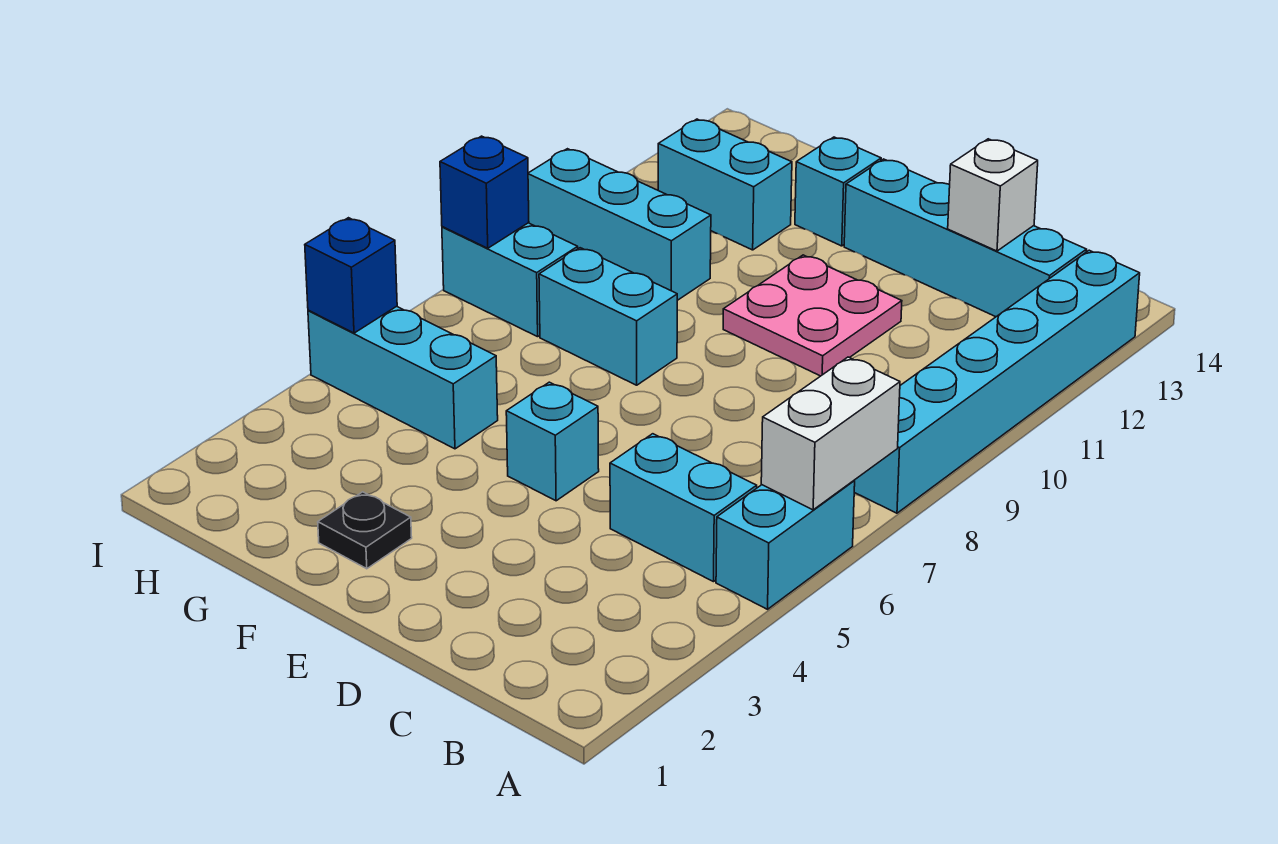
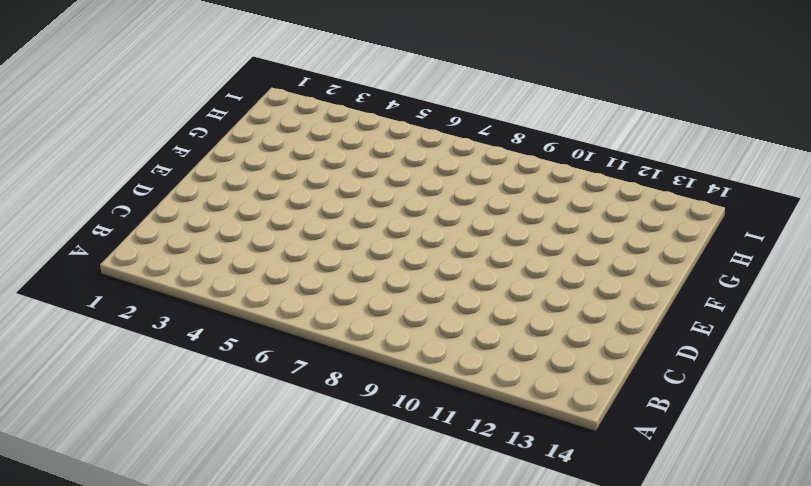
none -> cyan brick A5:A6 level 1
none -> cyan brick A8:A13 level 1
none -> cyan brick B5:C5 level 1

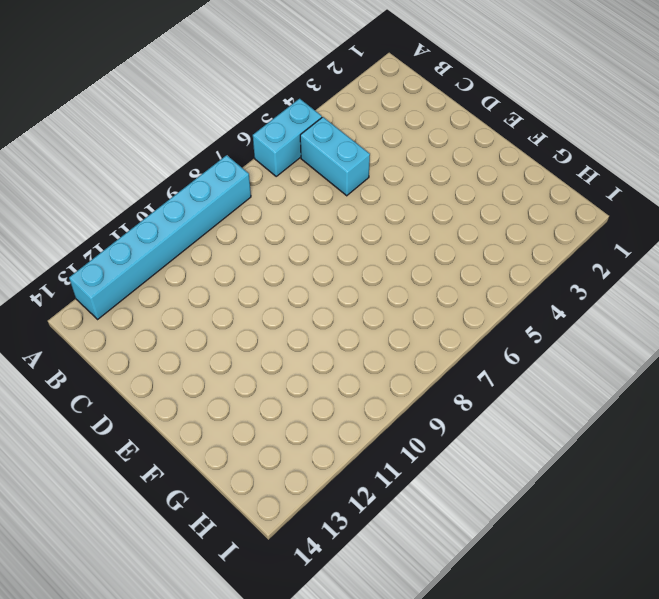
none -> cyan brick B13:E13 level 1
none -> pink plate D10:E11 level 1
none -> cyan brick E5 level 1

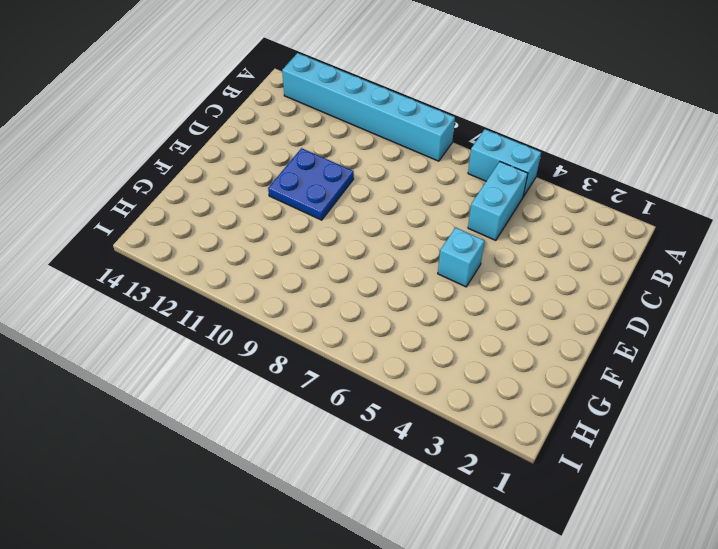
blue plate D10:E11 level 1 -> pink plate D10:E11 level 1
none -> cyan brick B13:E13 level 1
none -> black plate F2 level 1
none -> cyan brick F8:G8 level 1

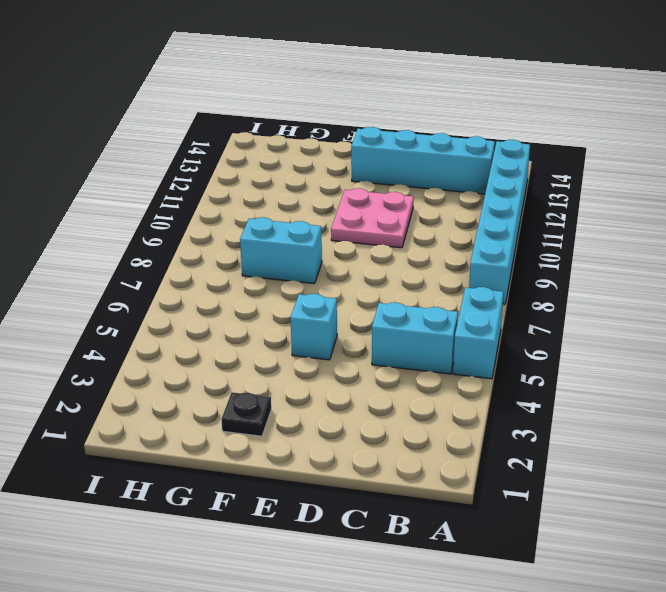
none -> cyan brick F13 level 1
none -> cyan brick G5:I5 level 1
none -> cyan brick G10:I10 level 1

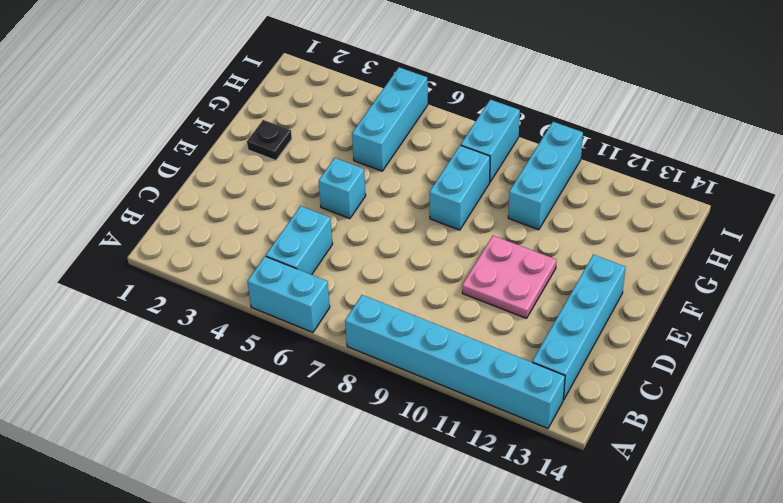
none -> cyan brick F13 level 1
none -> cyan brick G12:H12 level 1
none -> white brick A6:A7 level 2

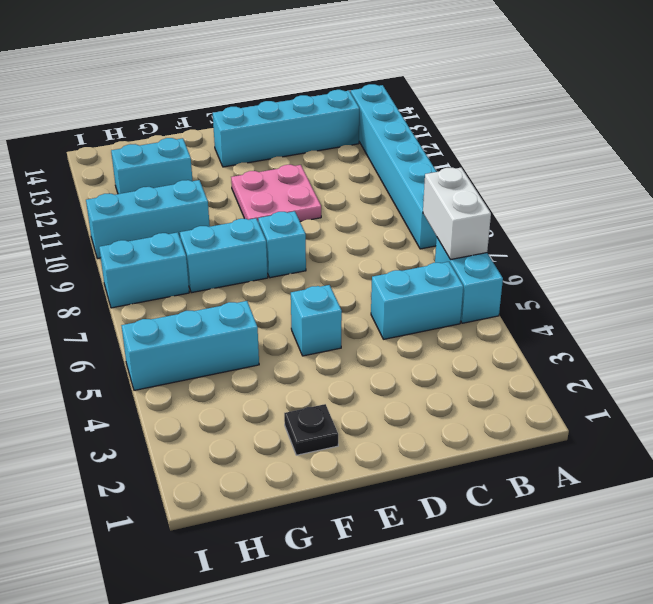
cyan brick E8 level 1 -> cyan brick F13 level 1
none -> white brick C13 level 2
none -> blue brick I5 level 2
none -> blue brick I8 level 2

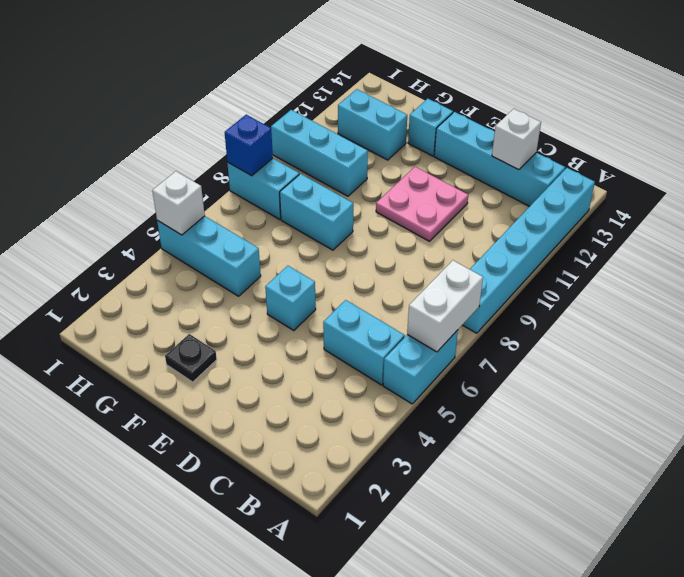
white brick I5 level 2 -> blue brick I5 level 2

